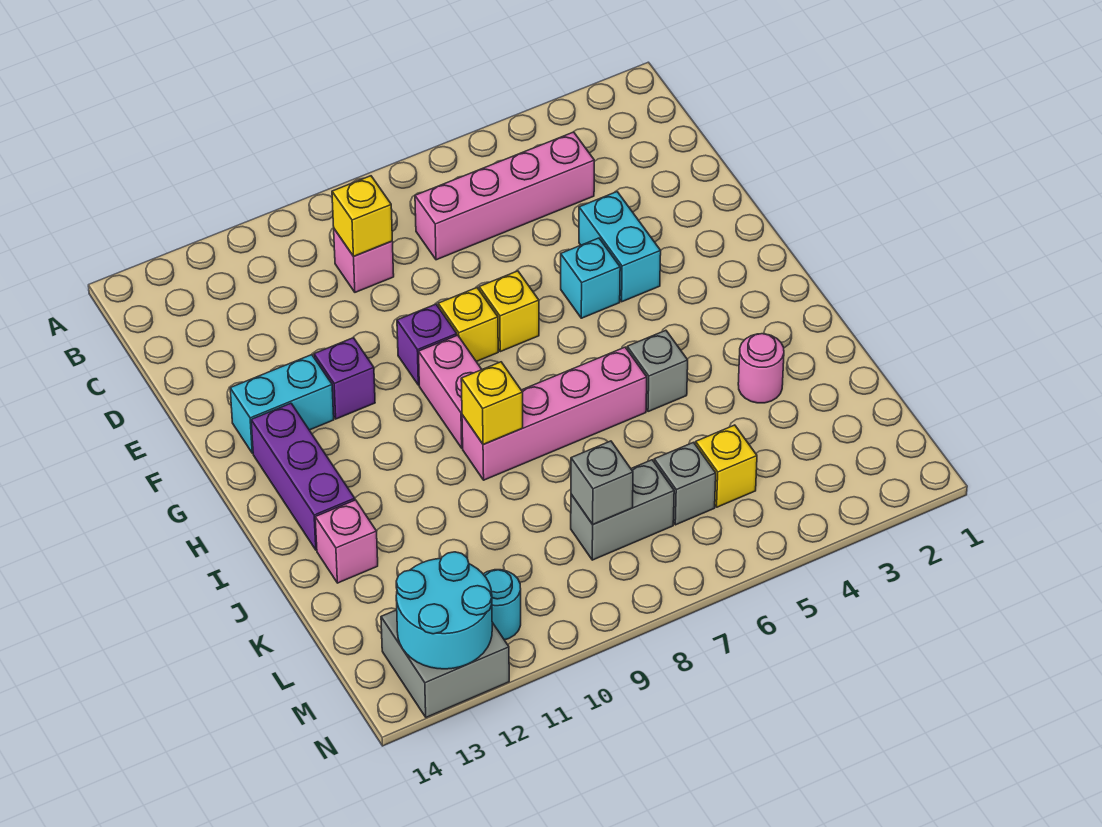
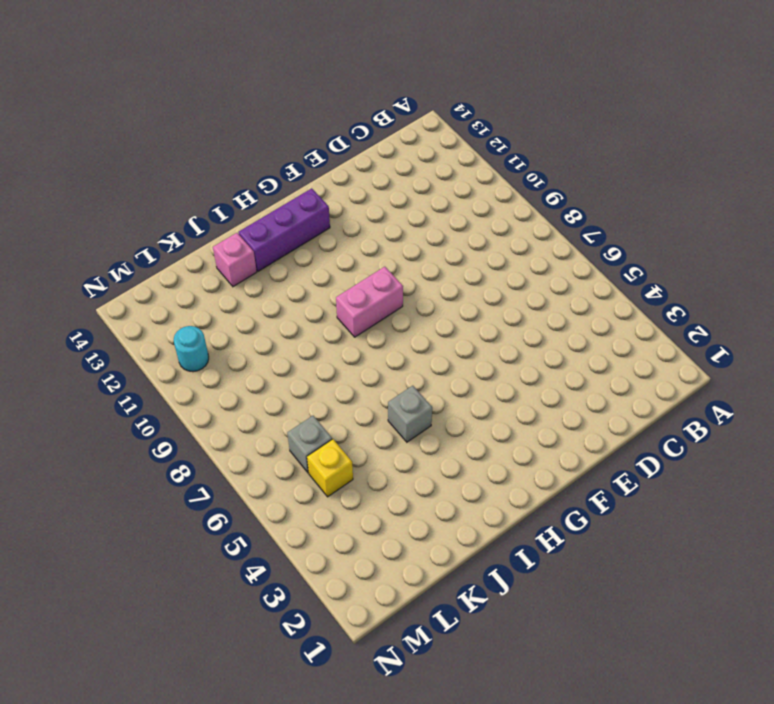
none -> pink brick C4:C7 level 1
none -> pink brick C9 level 1
none -> cyan brick E4:F4 level 1

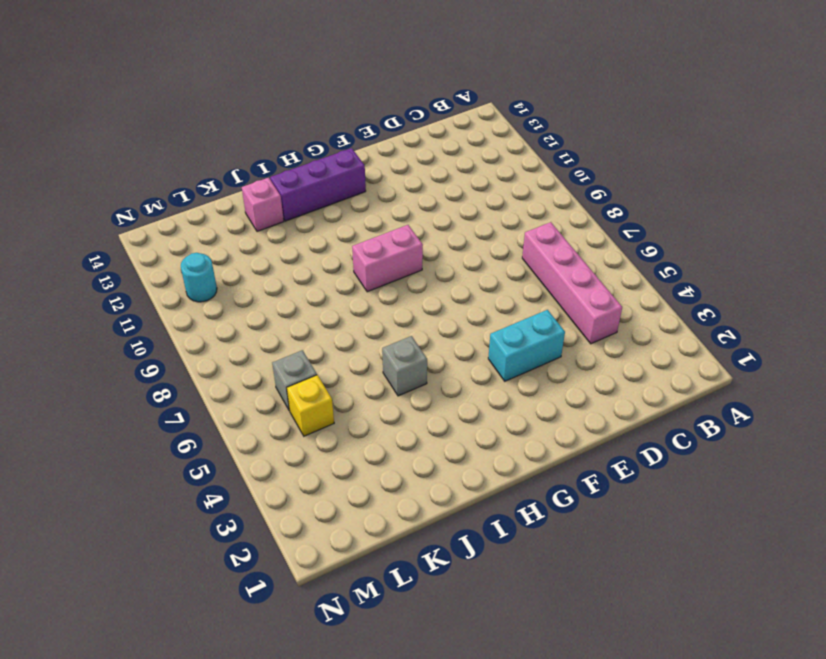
none -> pink brick C9 level 1
none -> cyan brick F5 level 1
none -> yellow brick F7 level 1

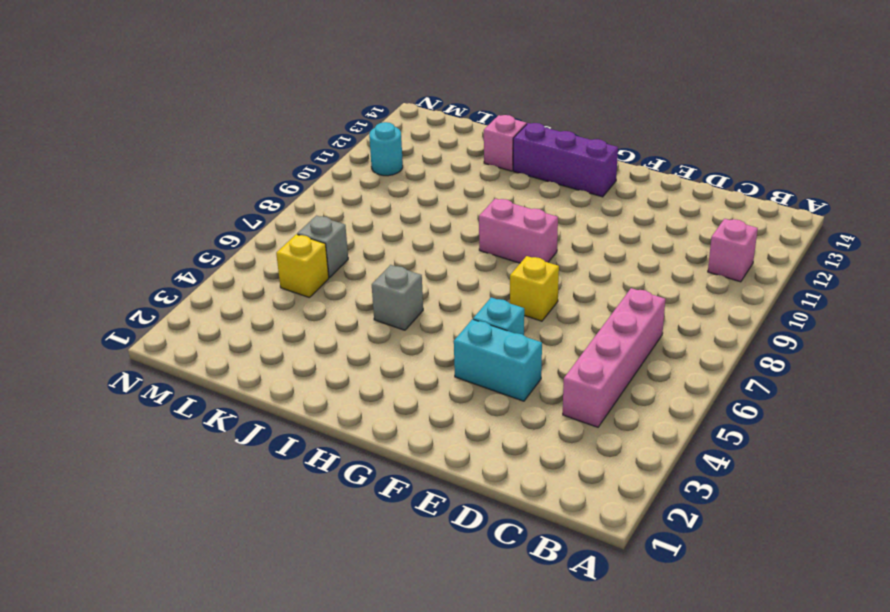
pink brick B11 level 1 -> pink brick C9 level 1
none -> yellow brick F8 level 1
none -> purple brick F9 level 1
none -> purple brick F11 level 1

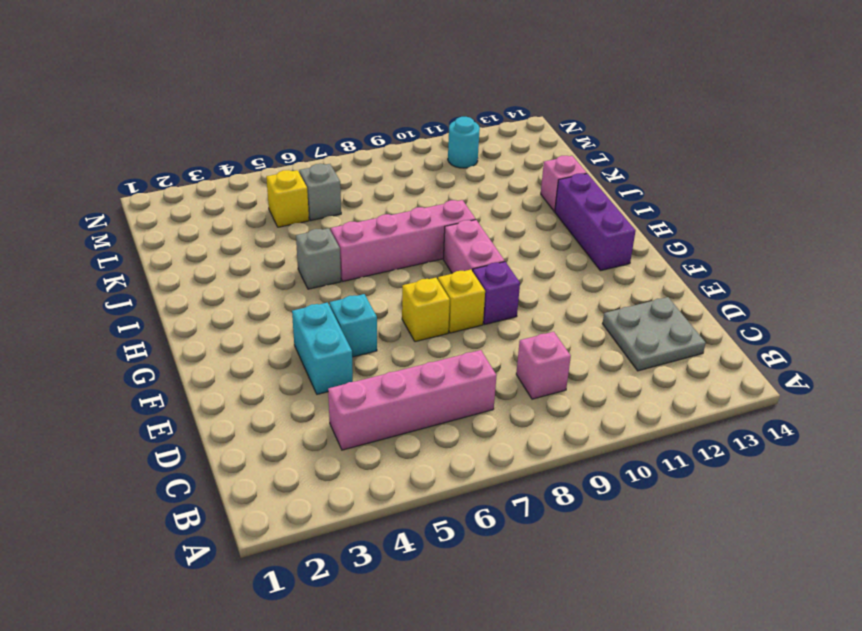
grey plate C12:D13 level 1 -> none
none -> purple brick F11 level 1
none -> cyan brick F12:F13 level 1
none -> pink round brick J3 level 1

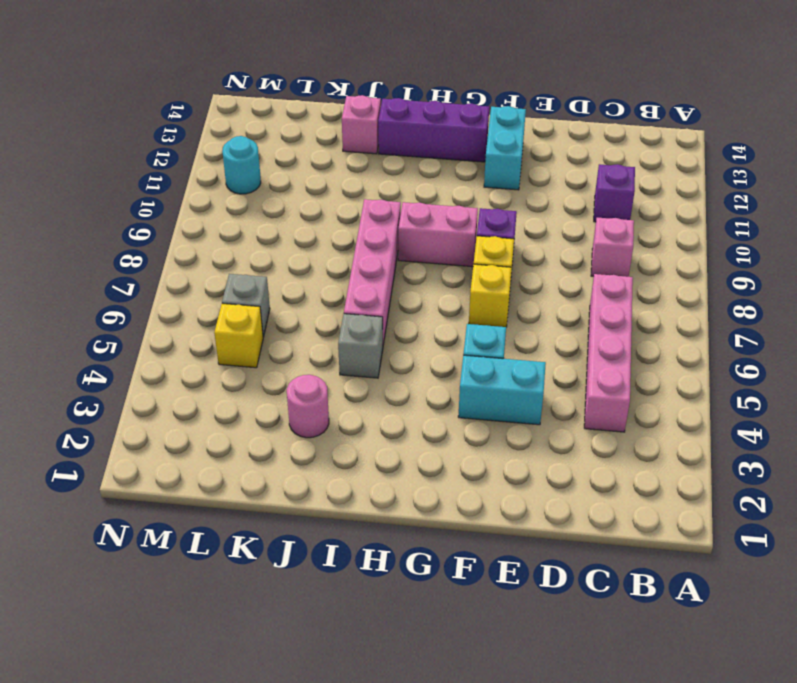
purple brick C11 level 1 -> purple brick F11 level 1
none -> grey brick L7:L8 level 1
none -> grey brick M12:N13 level 1
none -> yellow brick C9 level 2

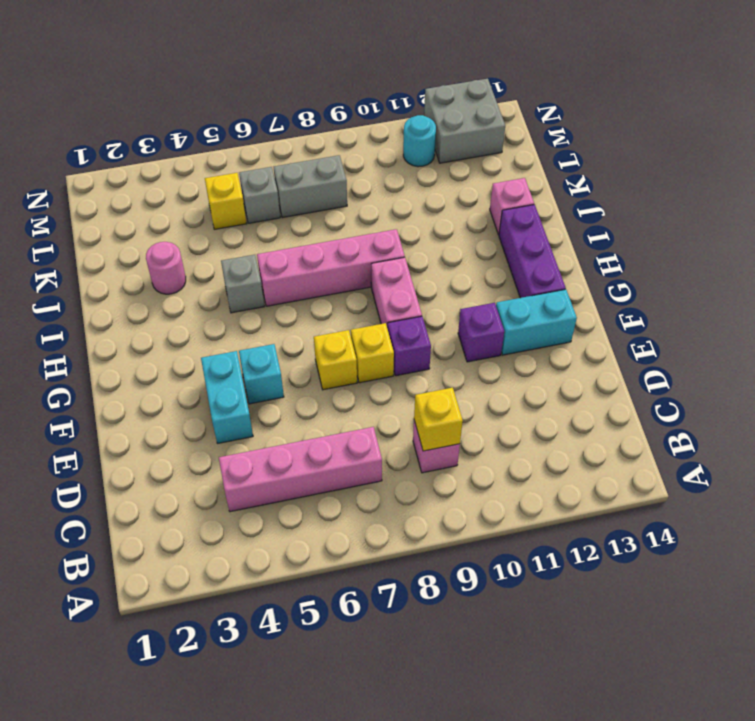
none -> yellow brick I9 level 2
none -> grey brick L8 level 2
none -> cyan round brick M12:N13 level 2

